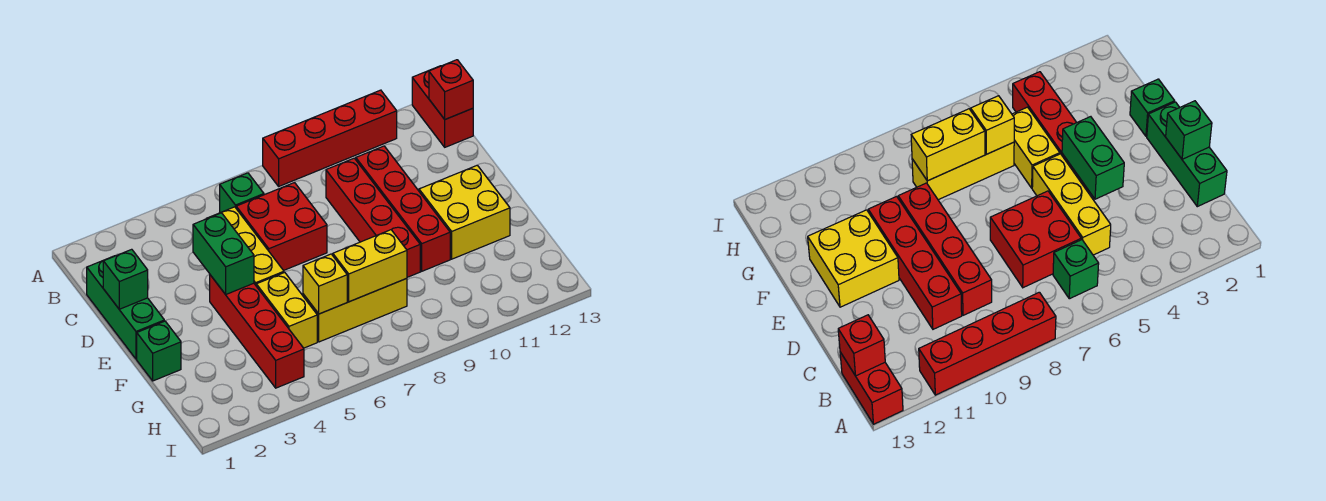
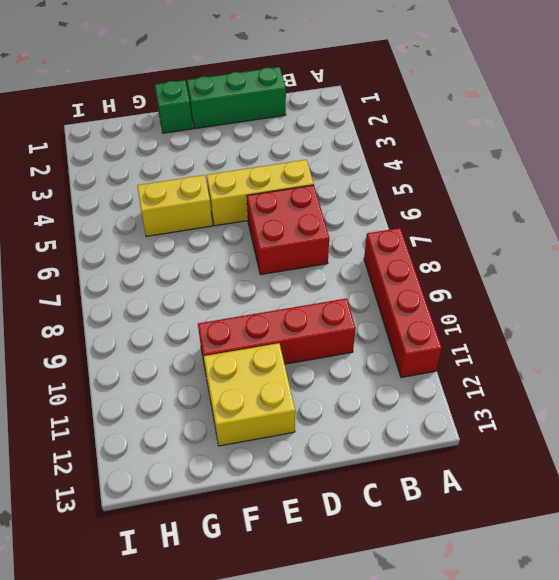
none -> red brick A13:B13 level 1
none -> green brick B6 level 1
none -> red brick C9:F9 level 1

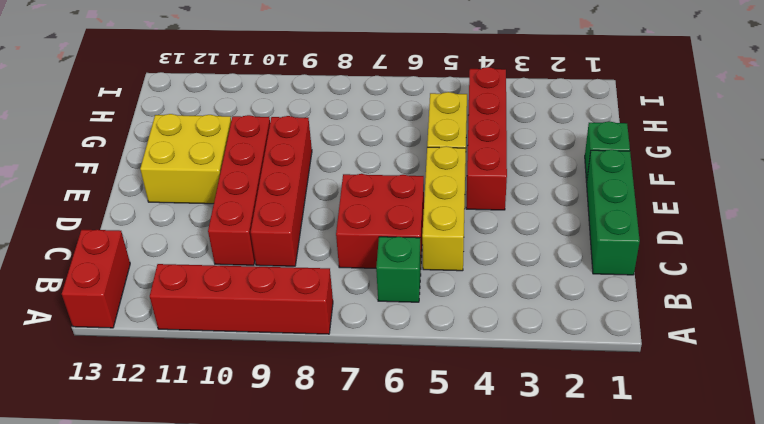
none -> yellow brick G6:G8 level 1
none -> red brick B13 level 2
none -> green brick D1 level 2

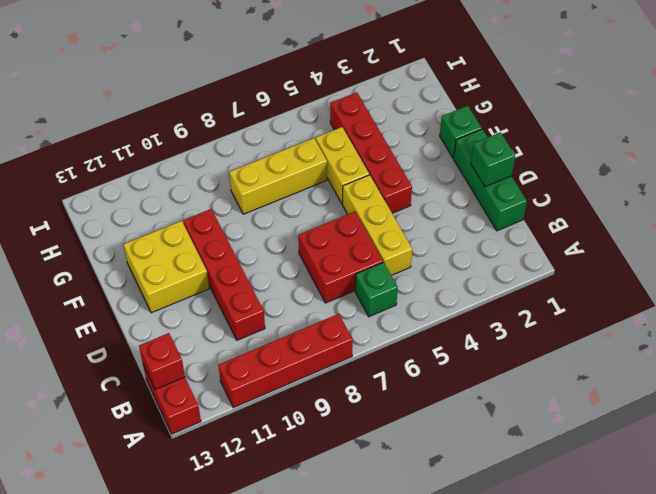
none -> red brick C9:F9 level 1
none -> green brick D4:E4 level 2
none -> yellow brick G6 level 2

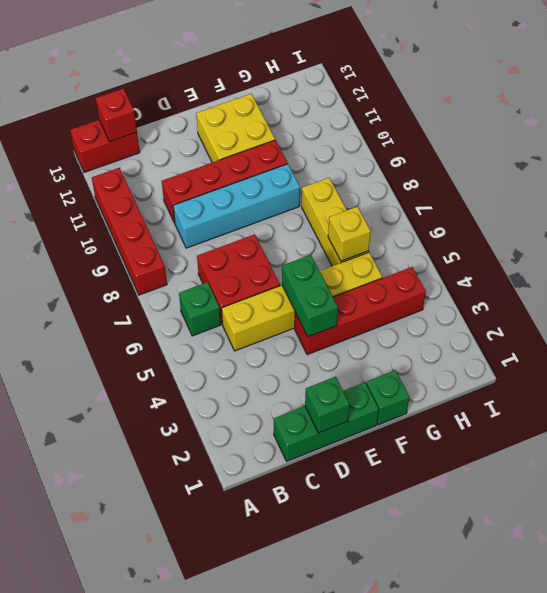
cyan brick C9:F9 level 1 -> red brick C9:F9 level 1
green brick E4:E5 level 2 -> green brick D4:E4 level 2
none -> yellow brick G7:G8 level 2

